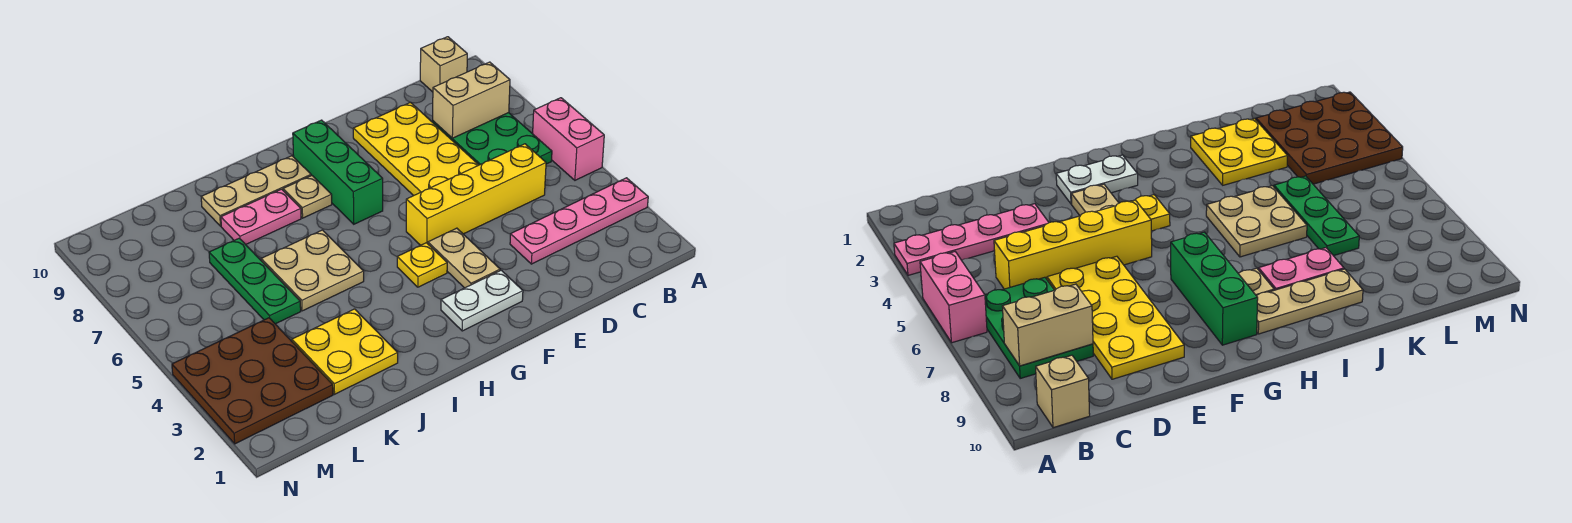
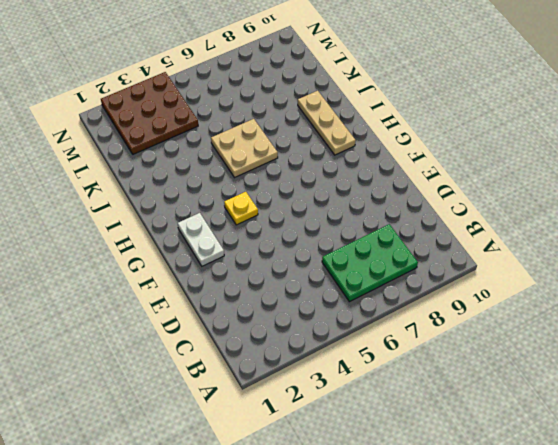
none -> pink plate A3:D3 level 1
none -> pink brick A5:A6 level 1
none -> tan brick B10 level 1

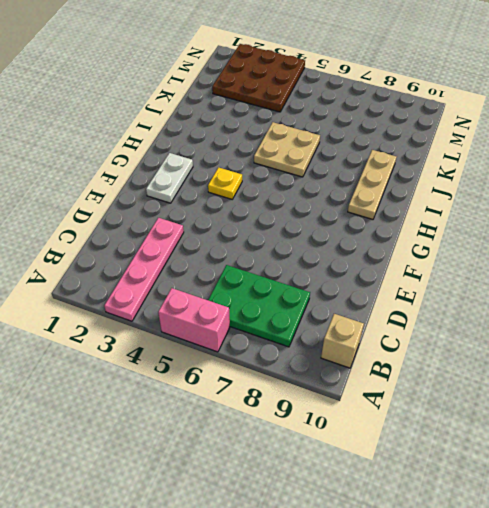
none -> yellow brick C5:F5 level 1
none -> yellow plate D6:E9 level 1
none -> tan plate F3:F4 level 1

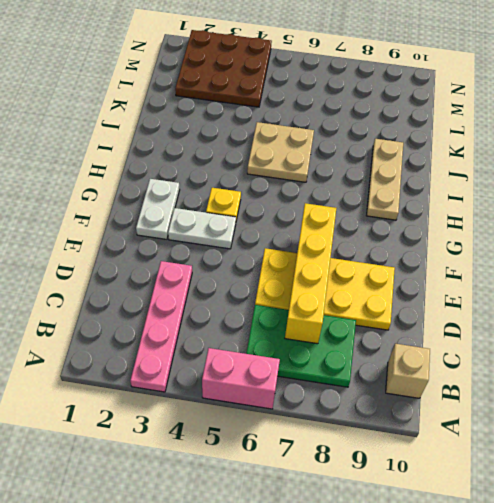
yellow brick C7:F7 level 2 -> yellow brick C5:F5 level 1
white plate F3:F4 level 1 -> tan plate F3:F4 level 1
none -> green brick G7:G9 level 1
none -> tan plate H8 level 1
none -> pink plate I8:J8 level 1

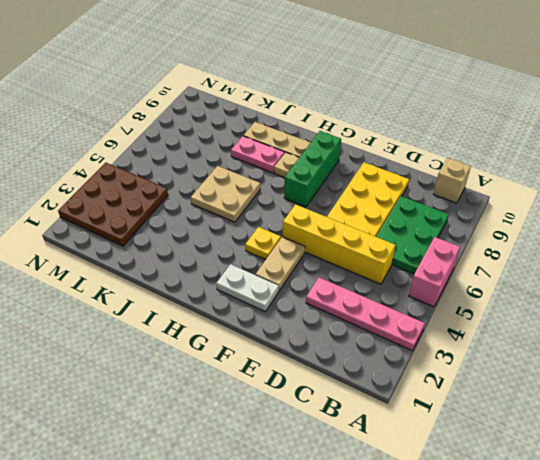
none -> yellow plate J2:K3 level 1
none -> green plate K5:K7 level 1
none -> tan brick B8:C8 level 2

